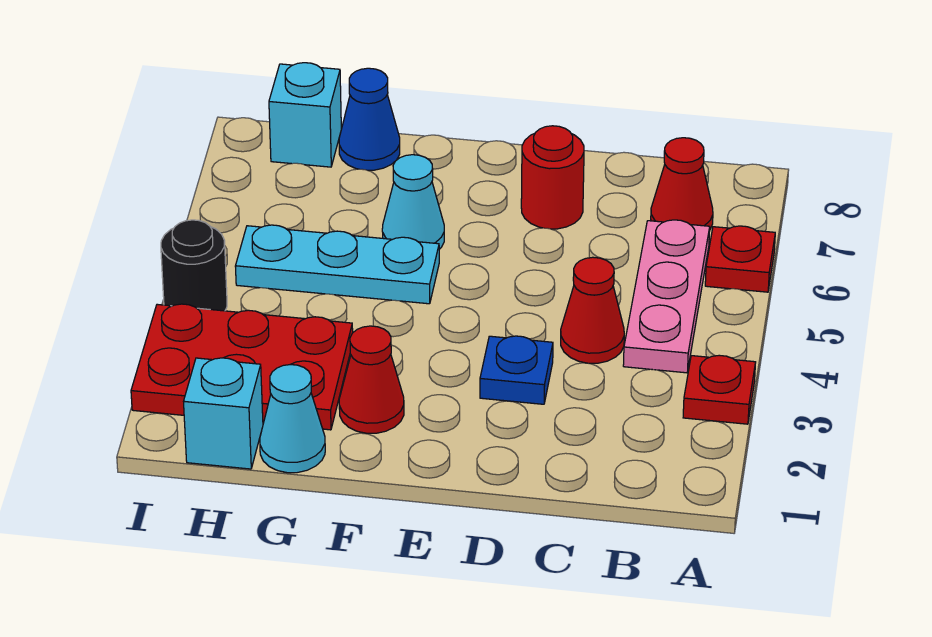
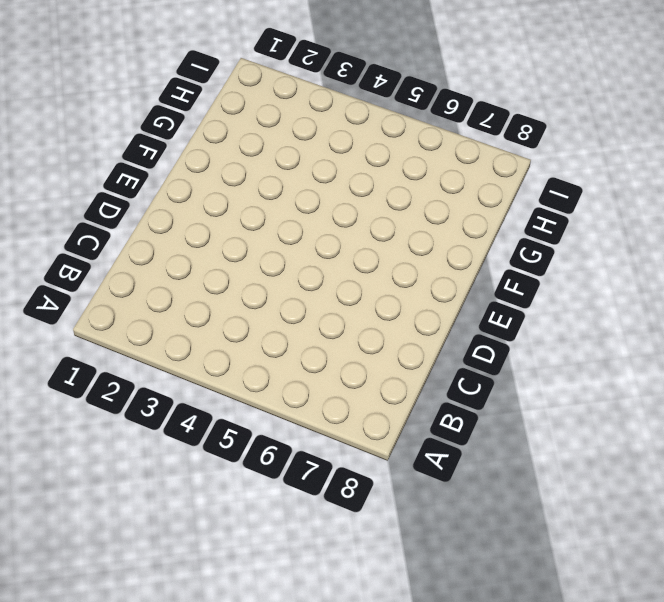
none -> red plate A3 level 1
none -> red plate A6 level 1
none -> pink plate B4:B6 level 1

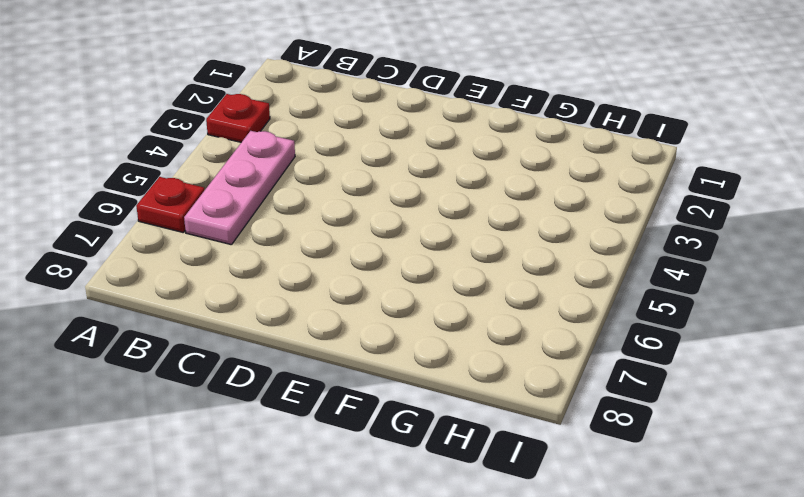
none -> red cone B7 level 1
none -> red cone C4 level 1
none -> blue plate D3 level 1

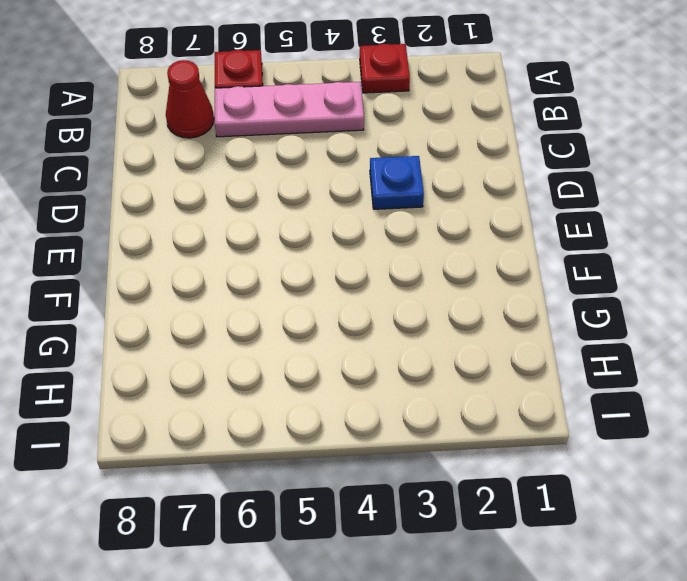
none -> red cone C4 level 1
none -> red round brick D7 level 1
none -> red cone F2 level 1

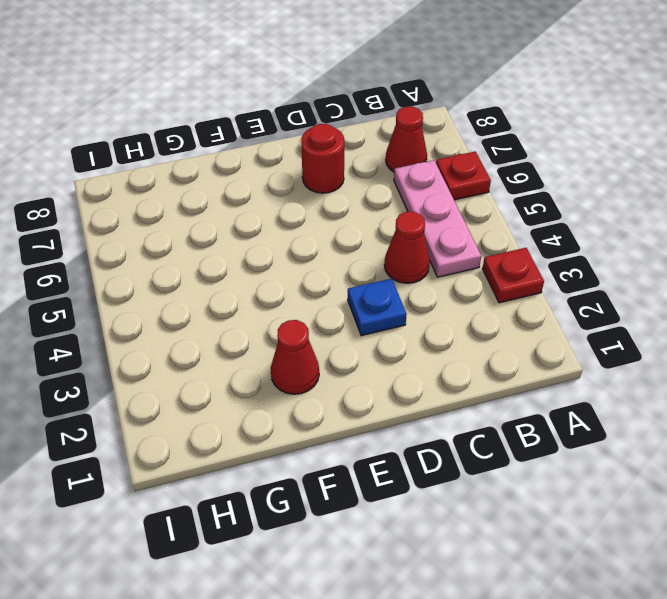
none -> cyan plate F5:H5 level 1
none -> cyan cone F6 level 1
none -> cyan cone G1 level 1

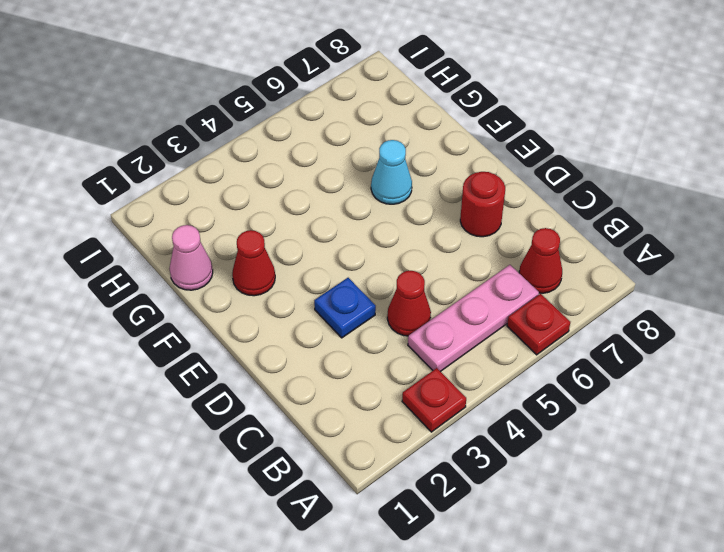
pink cone G1 level 1 -> cyan cone G1 level 1
none -> cyan plate F5:H5 level 1
none -> red plate G2:I3 level 1
none -> blue cone G8 level 1

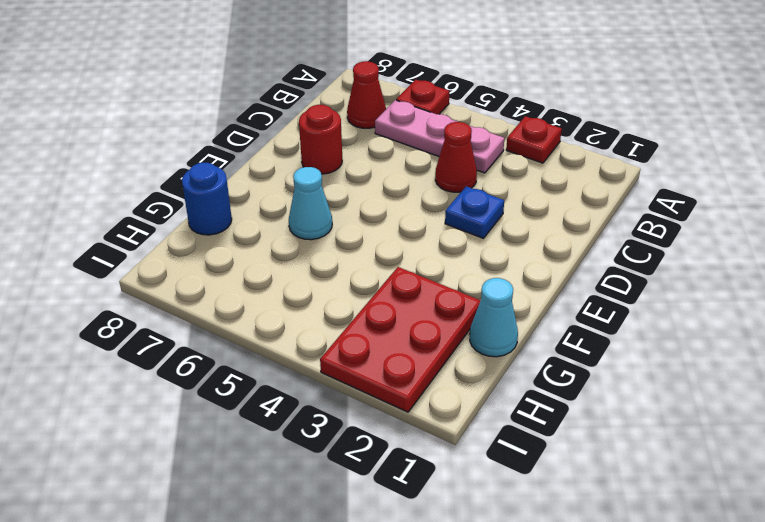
blue round brick G8 level 1 -> blue cone G8 level 1
none -> red cone F2 level 1
none -> cyan plate F5:H5 level 1
none -> cyan brick H1 level 1

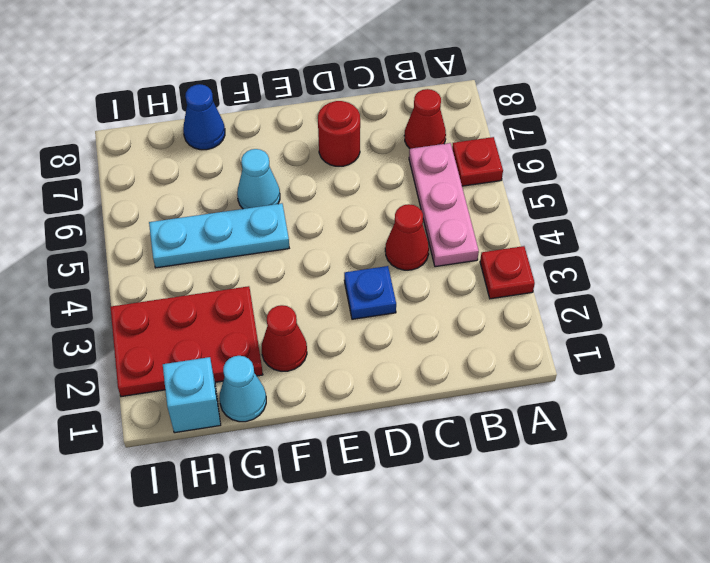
none -> cyan brick H8 level 1
none -> black round brick I4 level 1

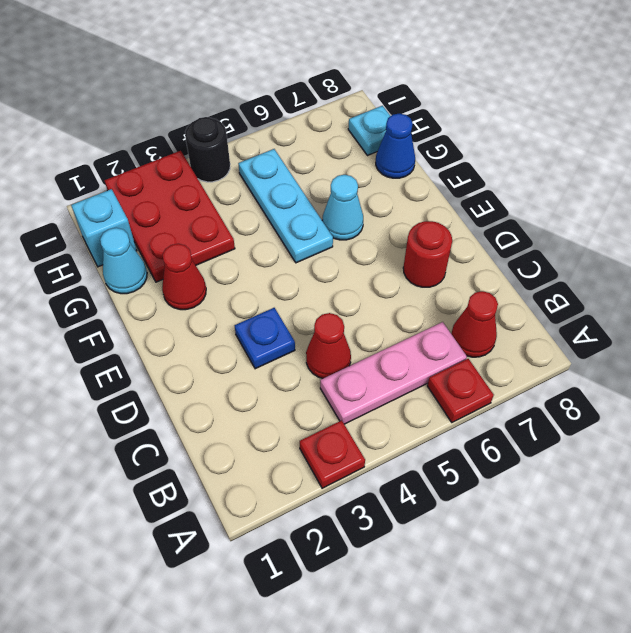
cyan plate H8 level 1 -> cyan brick H8 level 1

